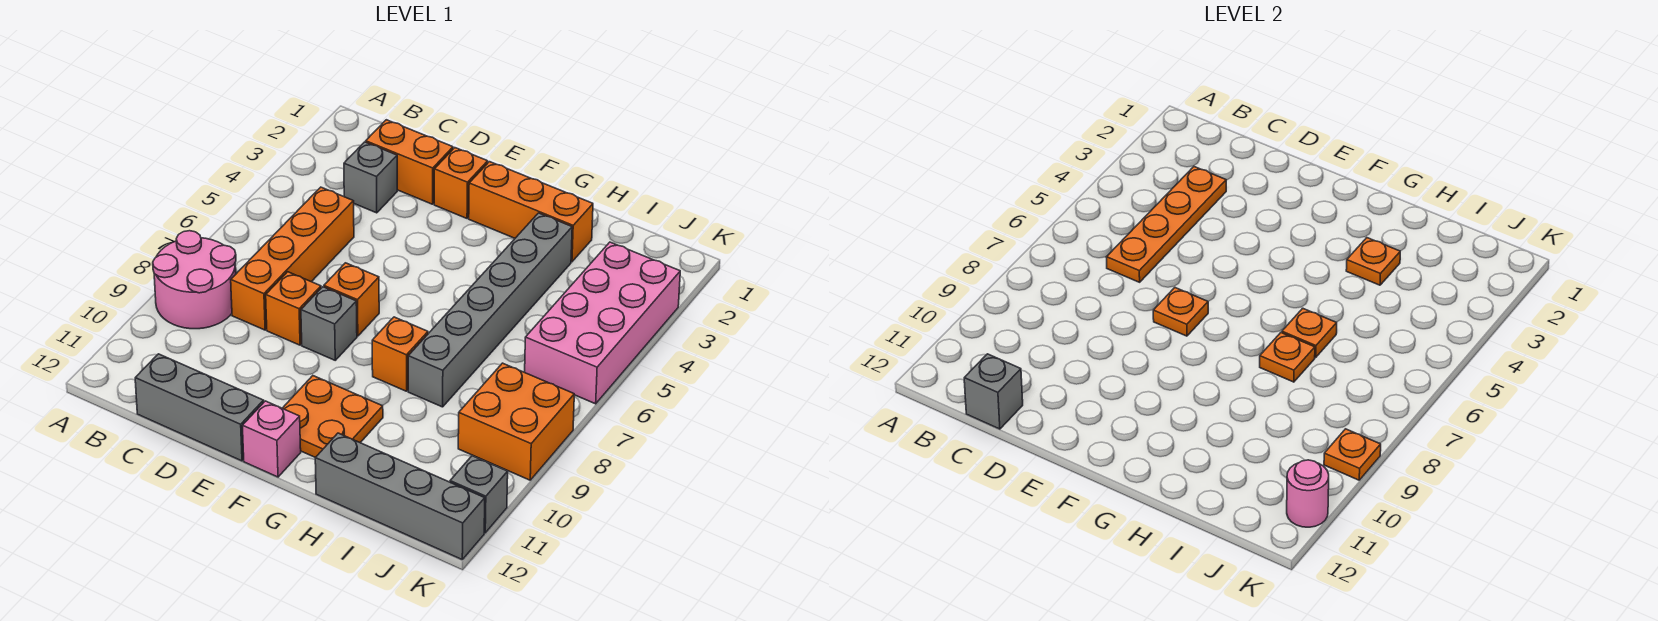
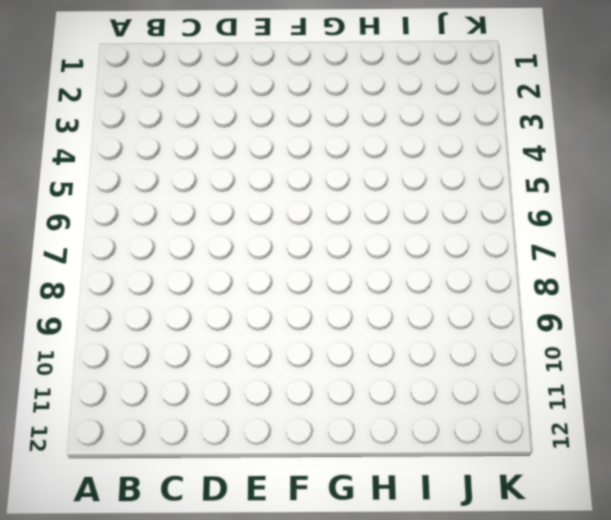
none -> pink round brick A8:B9 level 1
none -> orange brick C2:D2 level 1
none -> grey brick C3 level 1

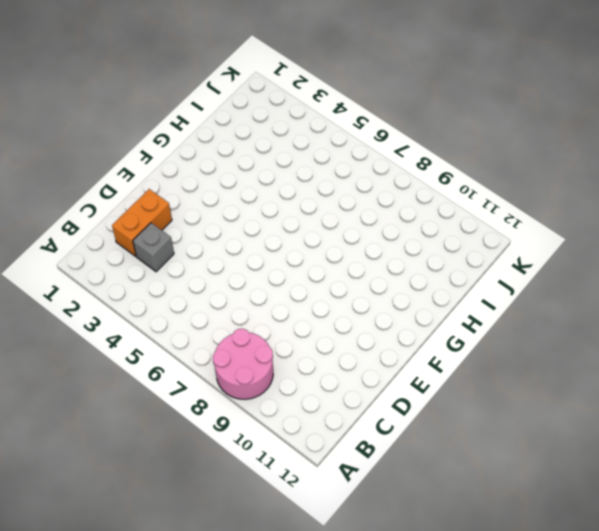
none -> orange brick C5:C8 level 1
none -> grey brick C12:E12 level 1
none -> orange brick D8 level 1

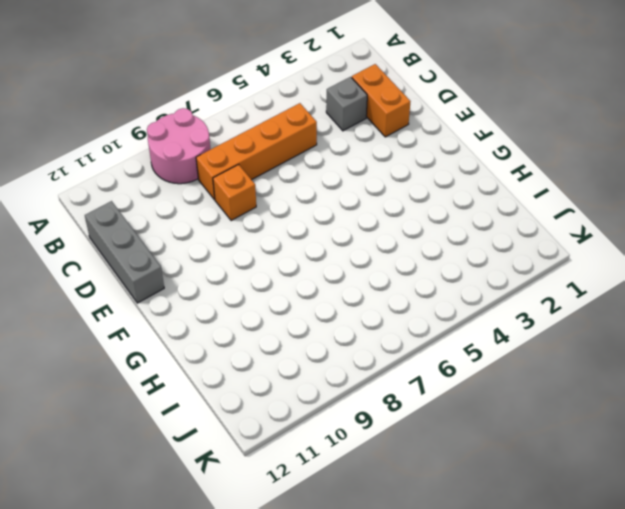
none -> orange brick E2 level 1
none -> orange brick E7 level 1
none -> grey brick E8 level 1

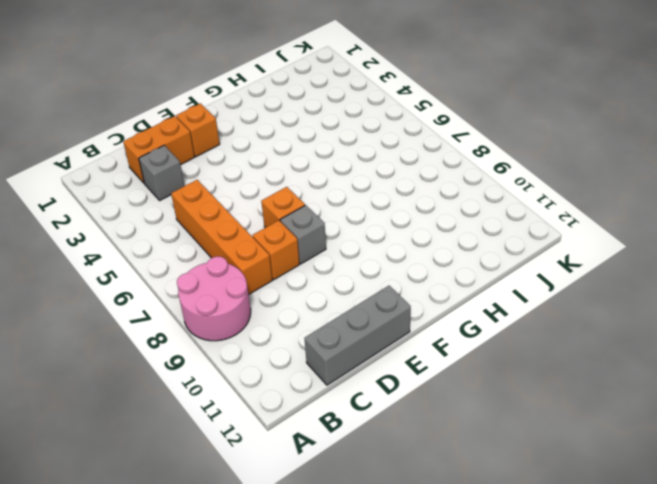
none -> orange brick F2:H2 level 1
none -> orange plate F10:G11 level 1
none -> pink brick F12 level 1

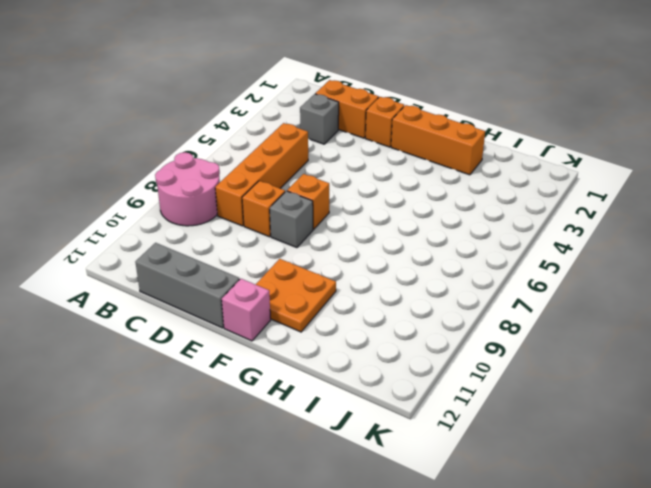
none -> orange brick G8 level 1
none -> grey brick H3:H8 level 1
none -> grey brick H12:K12 level 1

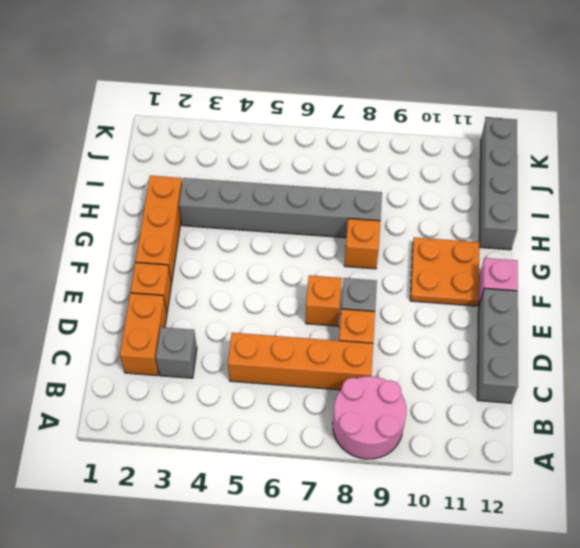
none -> pink brick J3:K6 level 1
none -> orange brick J8:K9 level 1
none -> grey brick K11 level 1

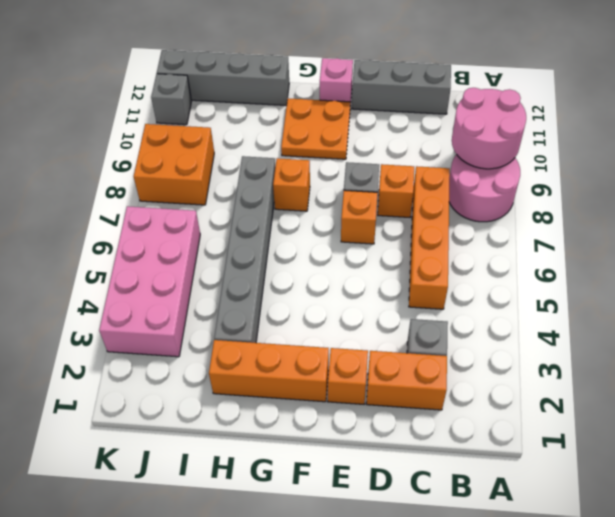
pink round brick A9:B10 level 2 -> none
none -> orange plate C3:C6 level 2
none -> grey brick C12 level 2
none -> orange plate E7 level 2

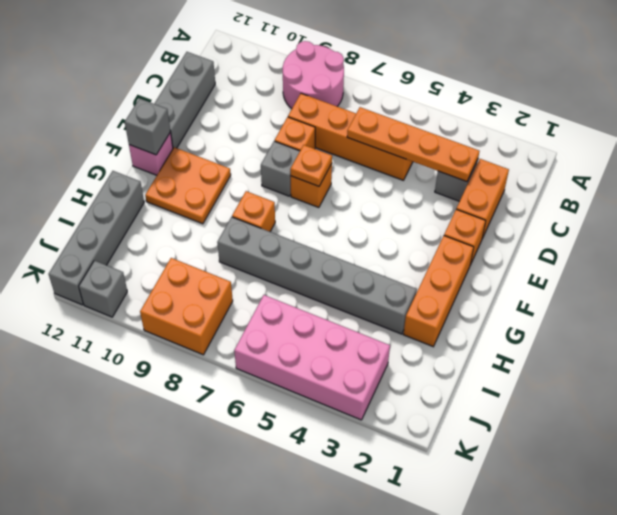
grey brick F12 level 2 -> grey brick C12 level 2
none -> orange plate H3 level 2
none -> orange plate H6 level 2
none -> orange plate H7 level 2

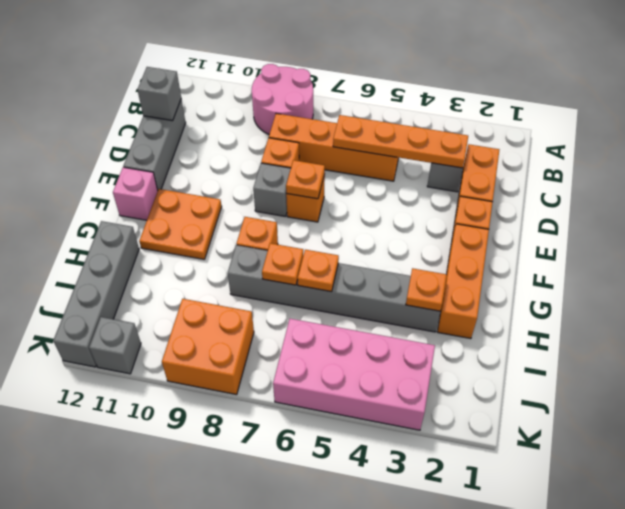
none -> orange plate K9 level 2
none -> pink round brick K11 level 2

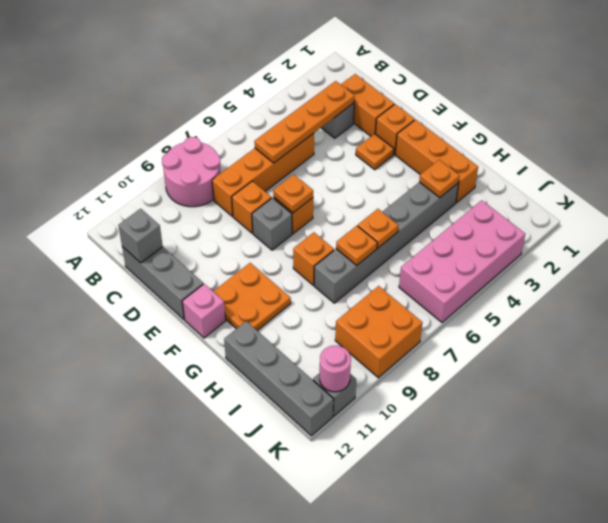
orange plate E3 level 1 -> orange plate K9 level 2

